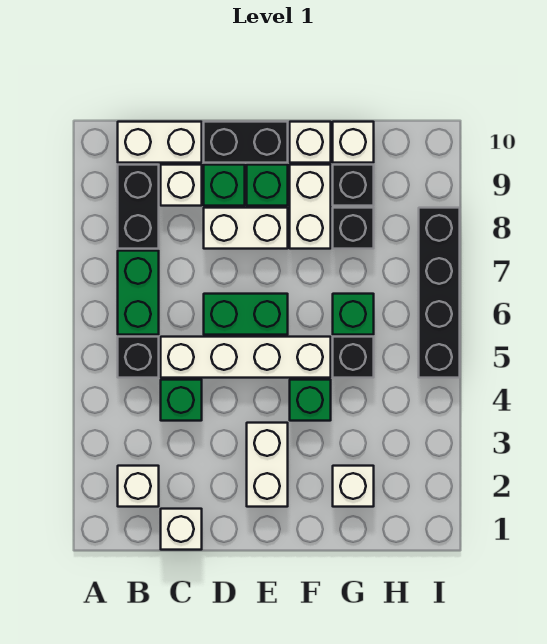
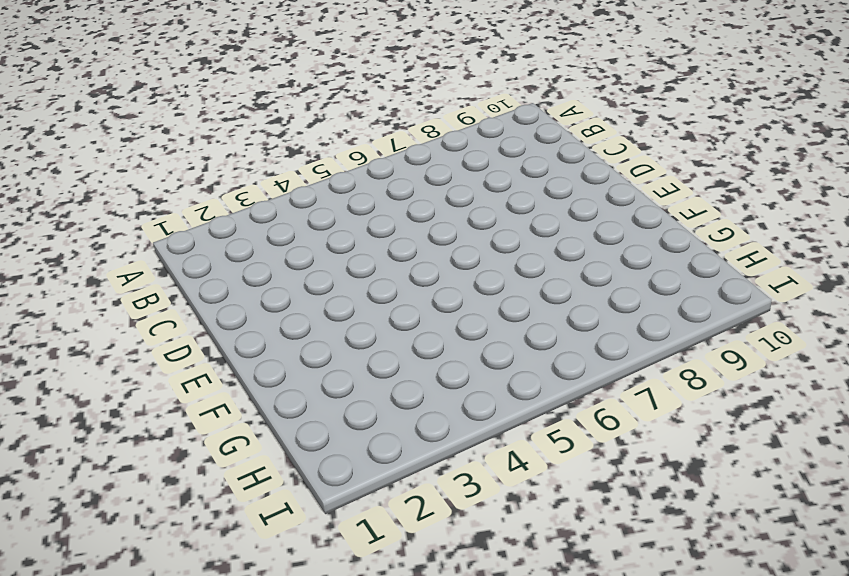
none -> white brick B2 level 1
none -> black brick B5 level 1
none -> green brick B6:B7 level 1

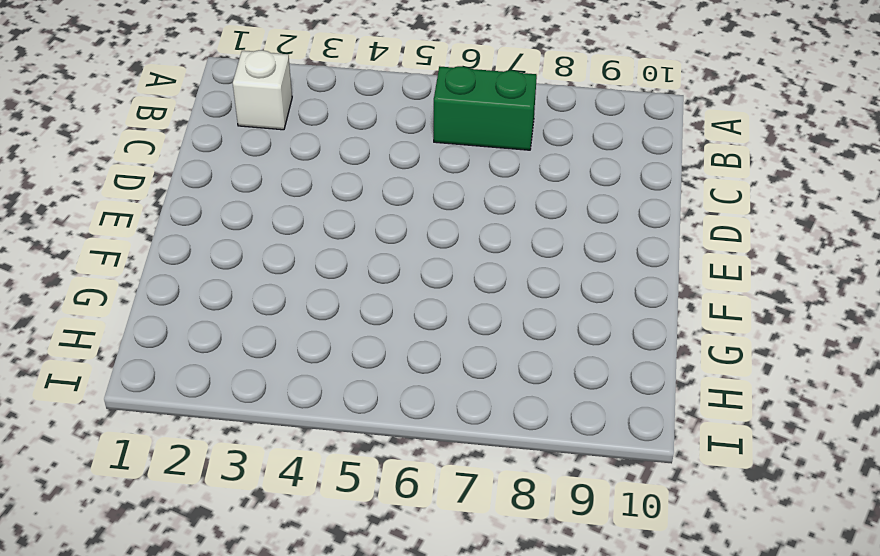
none -> black brick B5 level 1
none -> black brick B8:B9 level 1
none -> white brick B10:C10 level 1

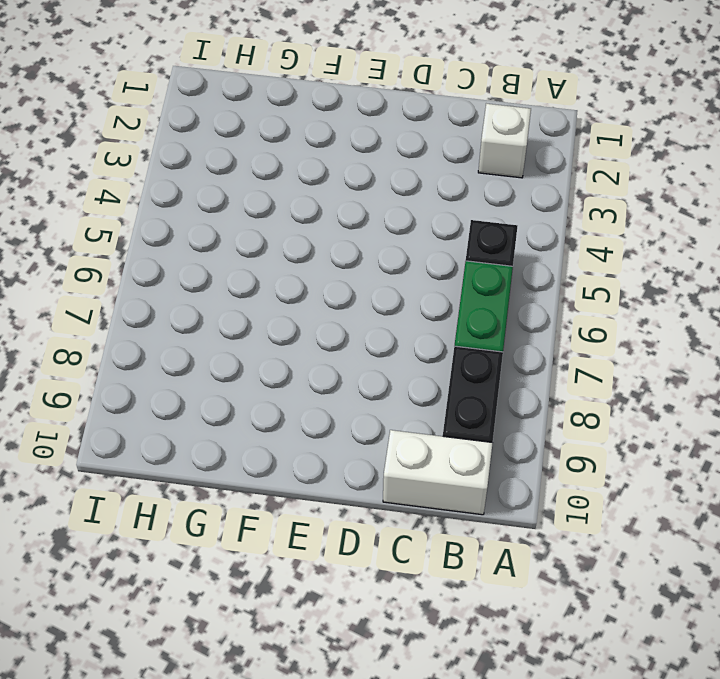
none -> white brick C1 level 1
none -> green brick C4 level 1
none -> white brick C5:F5 level 1

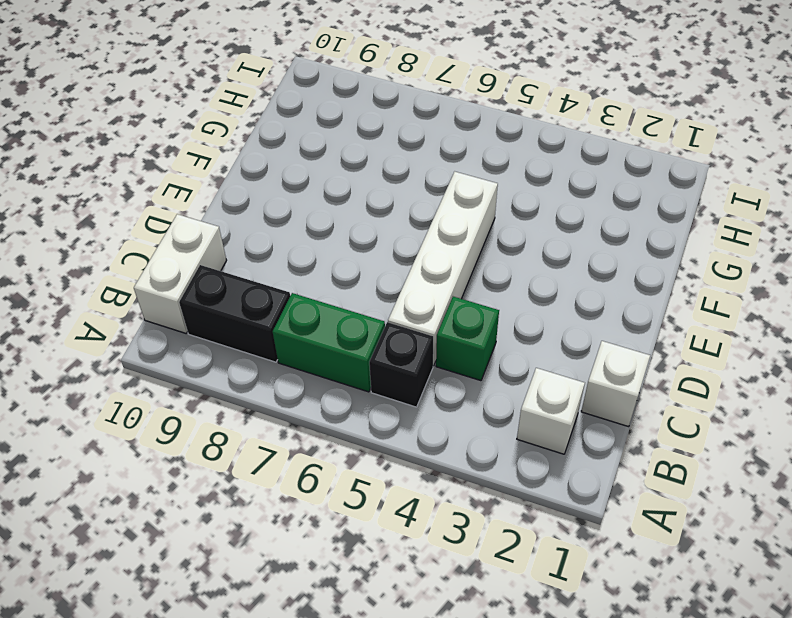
none -> white brick C9 level 1
none -> green brick D6:E6 level 1
none -> white brick D8:E8 level 1

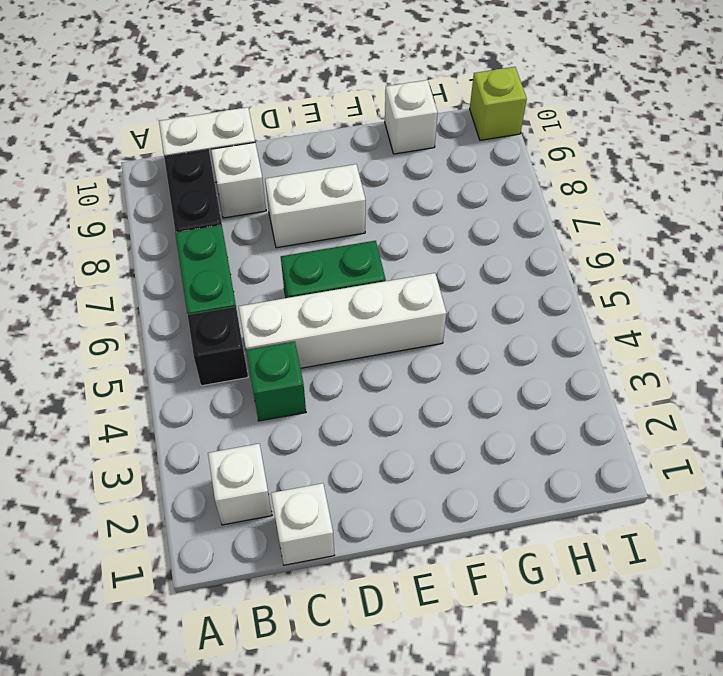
lime brick I10 level 1 -> none
none -> green brick D9 level 1
none -> black brick D10:E10 level 1
none -> white brick E2:E3 level 1

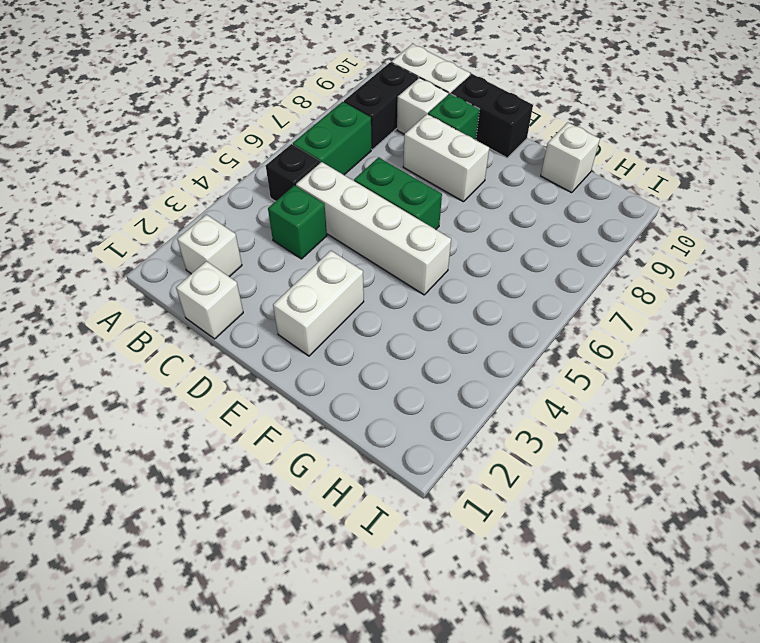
none -> green brick E9 level 1
none -> green brick F4 level 1
none -> white brick F8:F9 level 1

